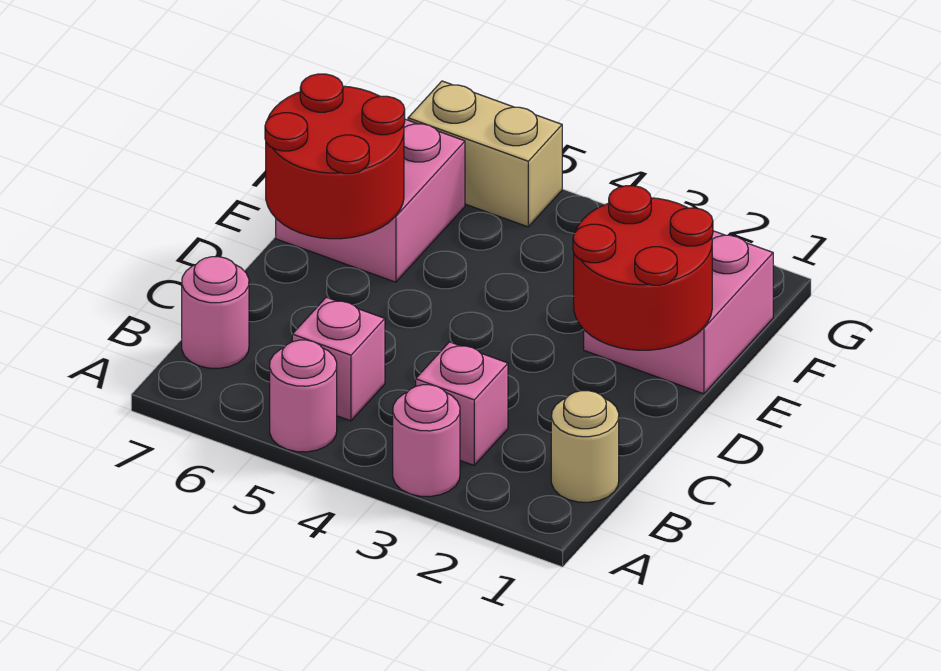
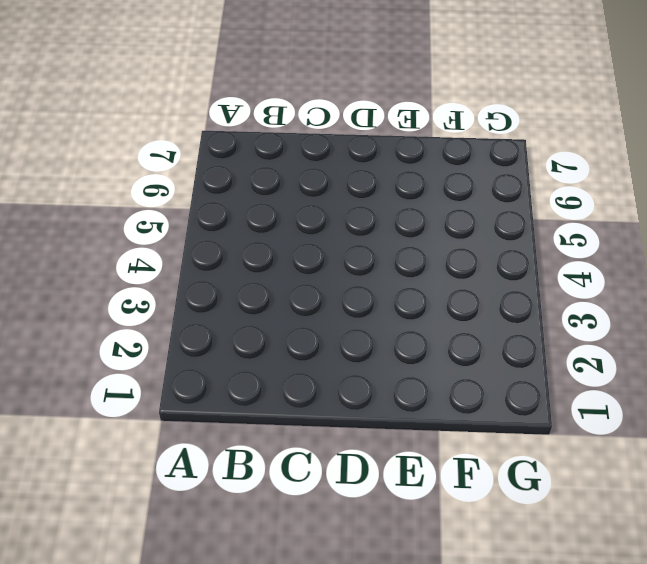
none -> pink round brick A3 level 1
none -> pink round brick A5 level 1

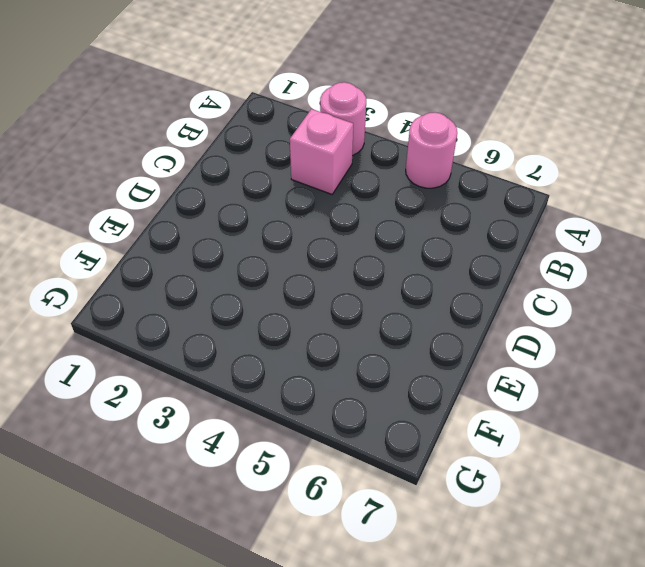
none -> tan round brick B1 level 1
none -> pink brick B5 level 1

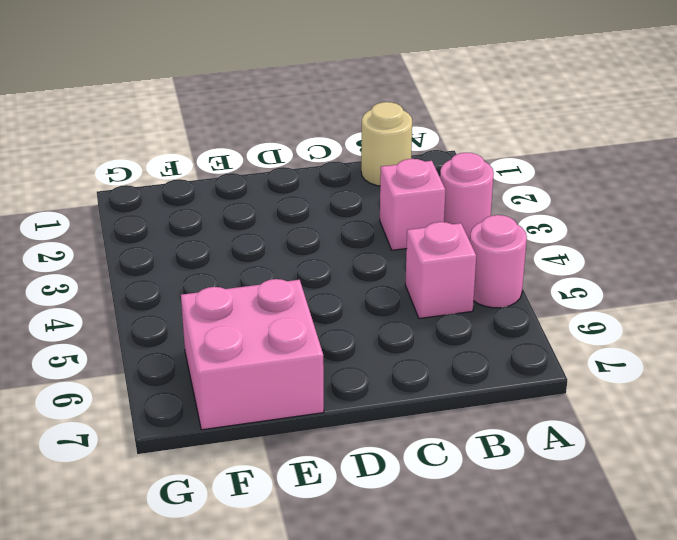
none -> pink round brick B7 level 1
none -> pink brick E1:F2 level 1

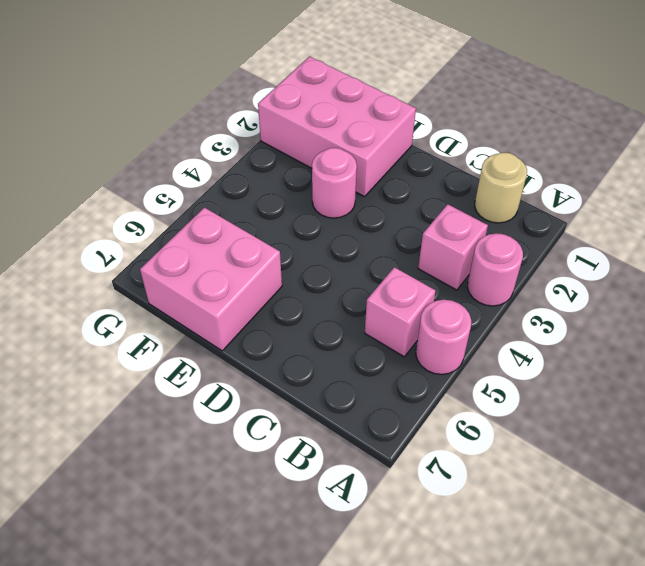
pink brick E1:G2 level 1 -> pink brick E1:F2 level 1
pink round brick E3 level 1 -> pink round brick B7 level 1
none -> tan brick G5:G6 level 1
none -> red round brick D1:E2 level 2

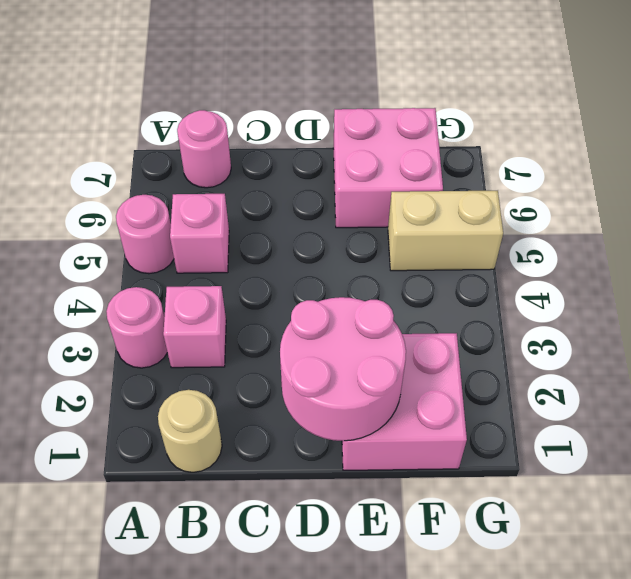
pink round brick D1:E2 level 2 -> red round brick D1:E2 level 2
tan brick F5:G5 level 1 -> tan brick G5:G6 level 1
none -> red round brick D6:E7 level 2

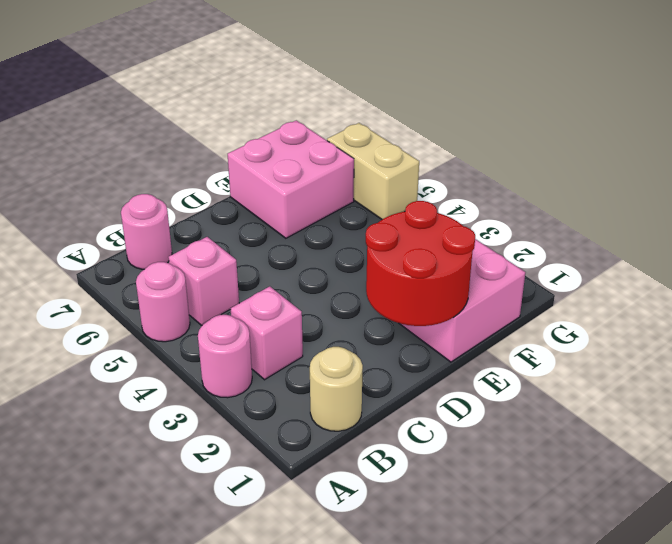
none -> red round brick D6:E7 level 2

